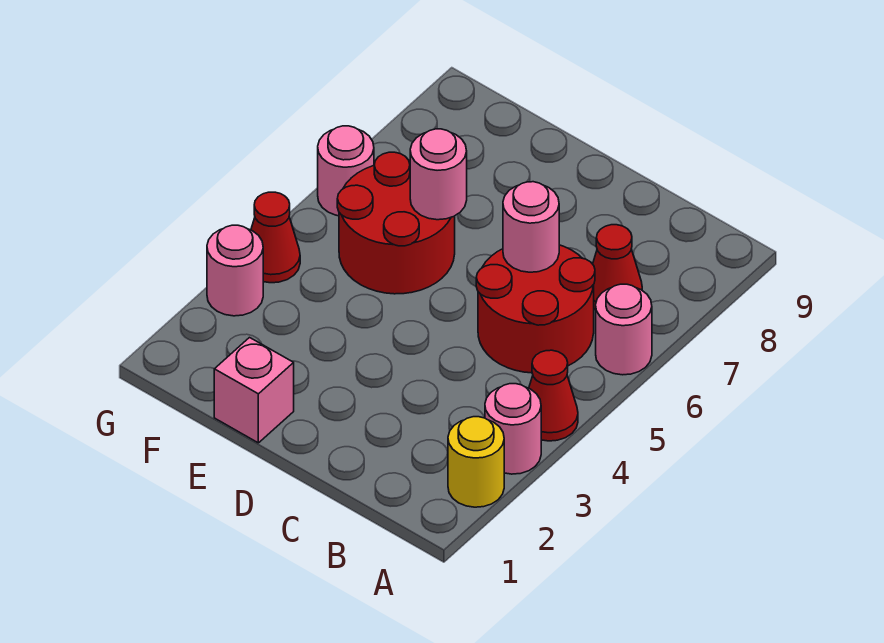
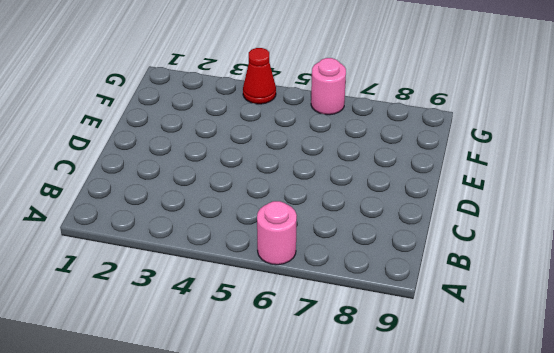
none -> yellow round brick A2 level 1
none -> pink round brick A3 level 1
none -> red cone A4 level 1

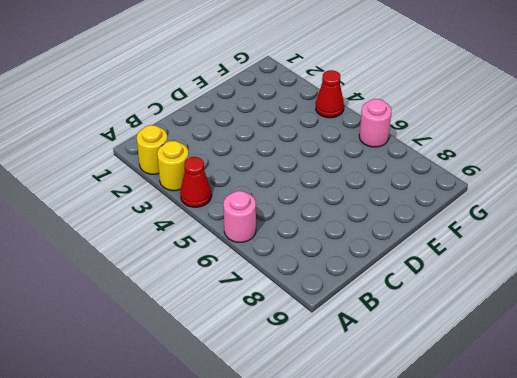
yellow round brick A3 level 1 -> pink round brick A3 level 1
none -> red round brick B5:C6 level 1
none -> red cone B7 level 1
none -> pink brick E1 level 1

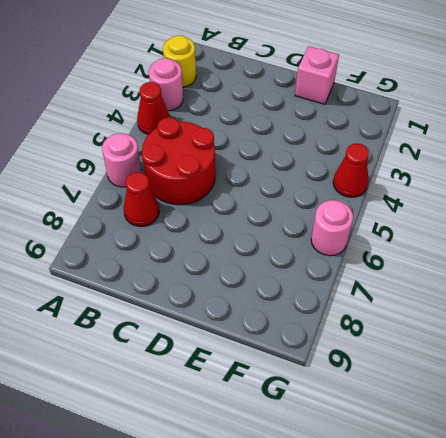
none -> red round brick E5:F6 level 1
none -> pink round brick G3 level 1
none -> pink round brick C6 level 2

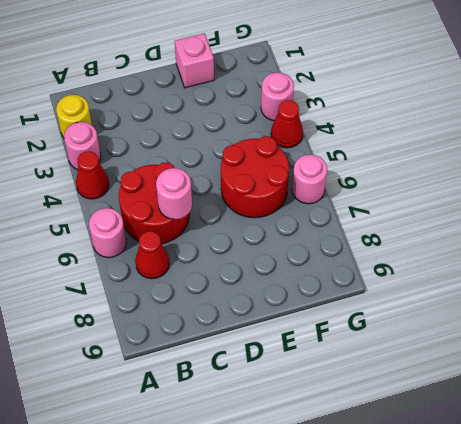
none -> pink round brick E6 level 2

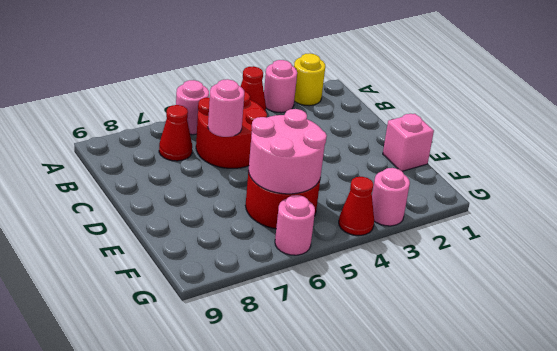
pink round brick E5:F6 level 2 -> pink round brick E6 level 2

